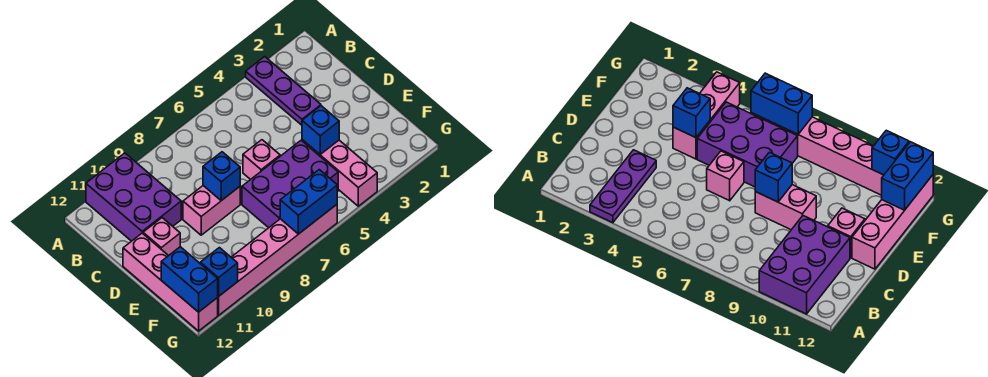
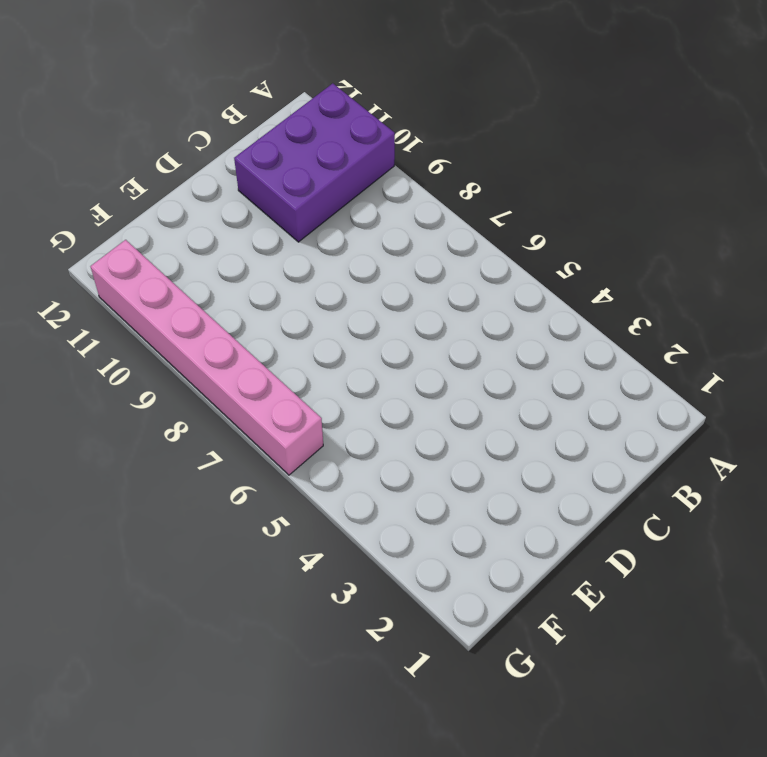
none -> purple plate A3:C3 level 1
none -> pink brick D6 level 1
none -> pink brick D8:D9 level 1

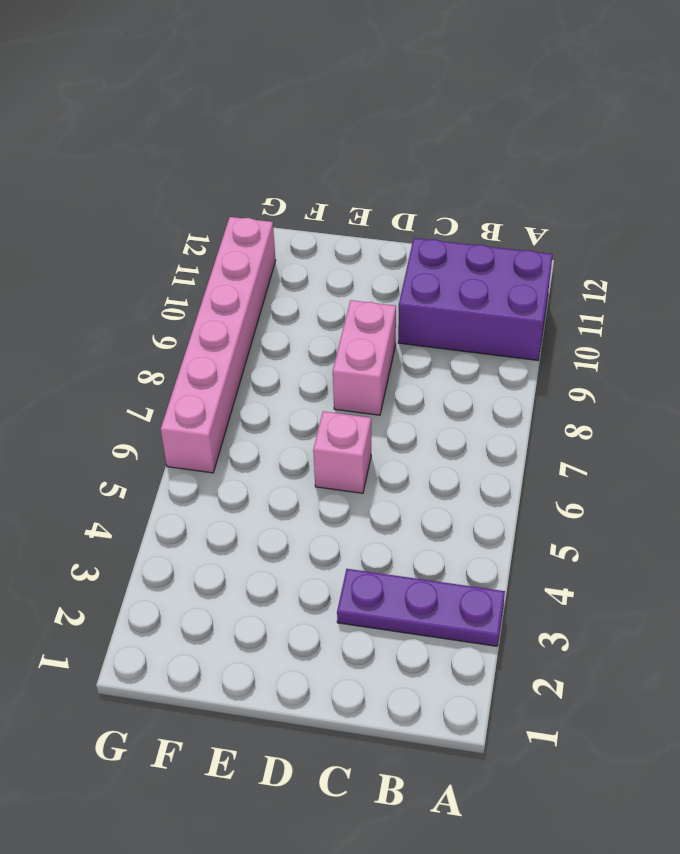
none -> pink brick D11 level 1
none -> pink brick D12:G12 level 1
none -> pink brick E4:G4 level 1

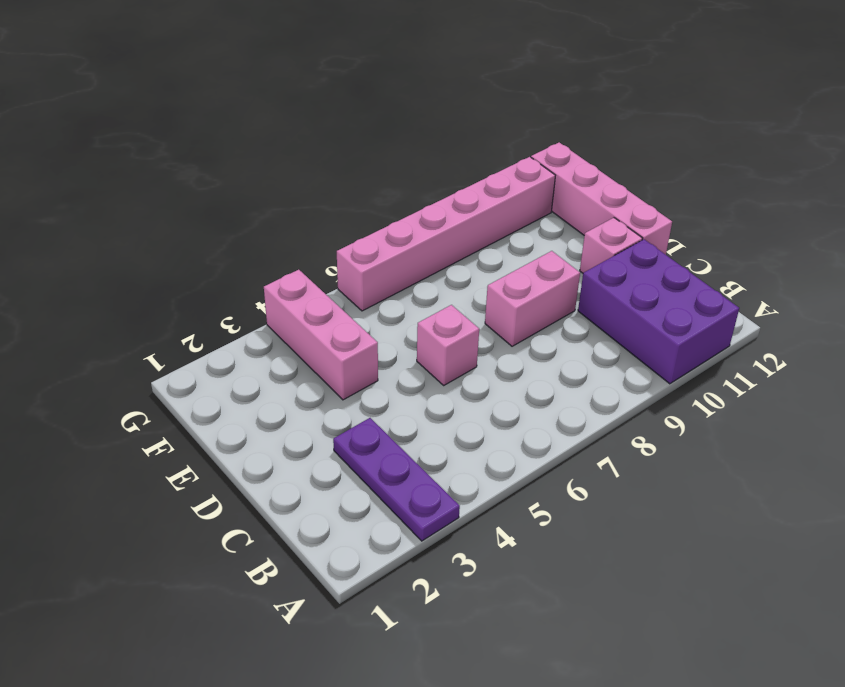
none -> purple brick E5:F7 level 1
none -> blue brick D8 level 2
none -> blue brick E4 level 2

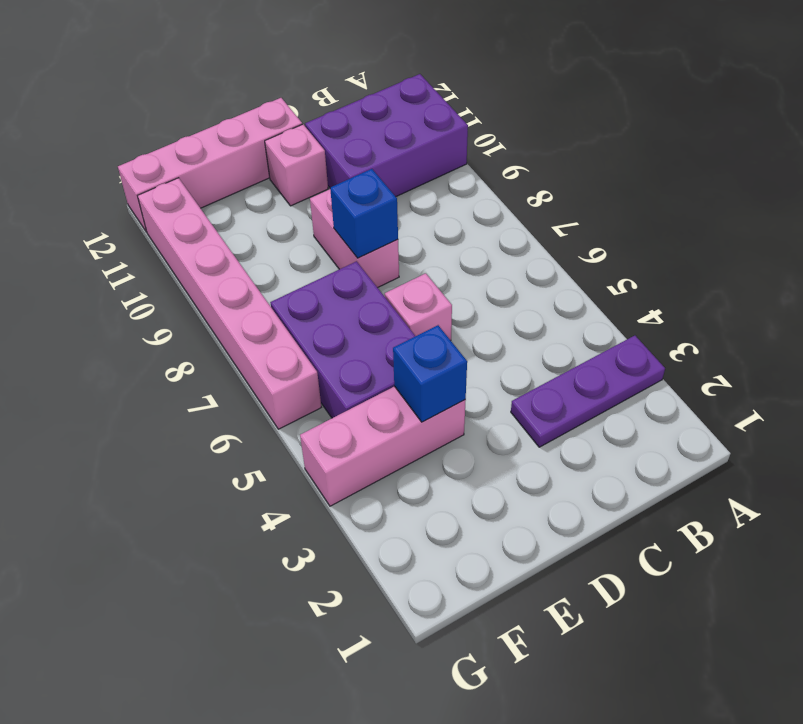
none -> blue brick F12:G12 level 2
none -> blue brick G6:G7 level 2
none -> blue brick G11 level 2

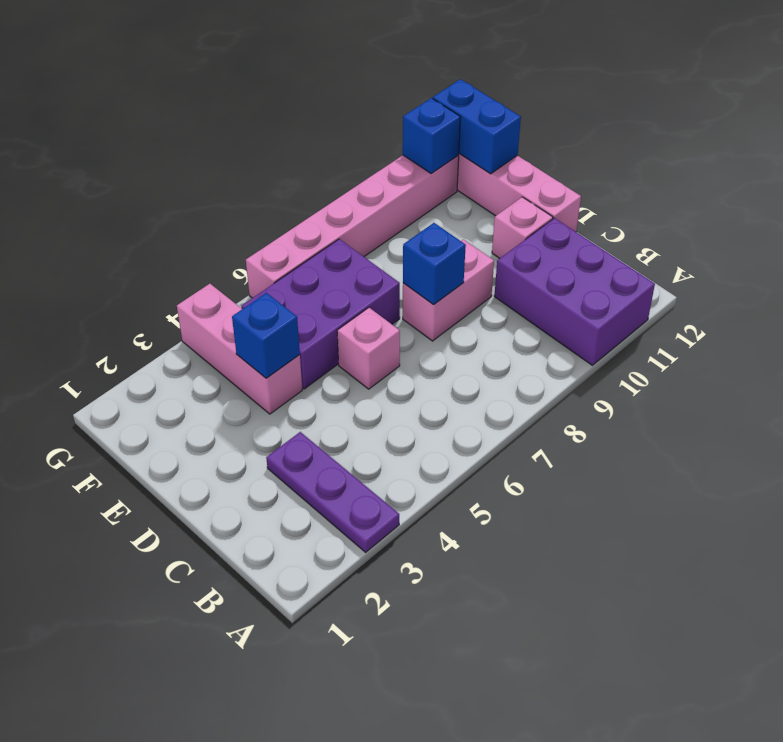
none -> blue brick G6:G7 level 2

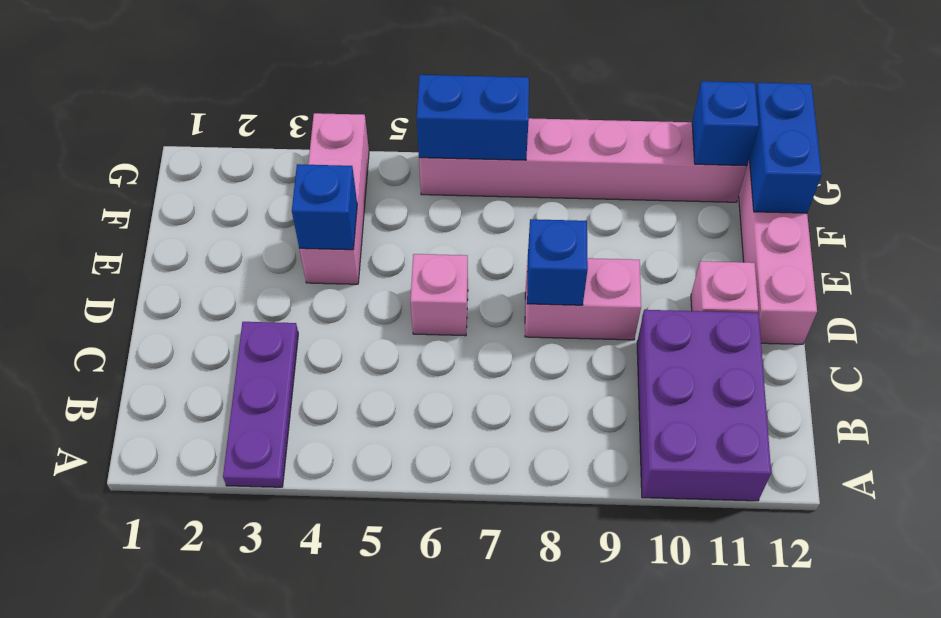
none -> purple brick E5:F7 level 1

